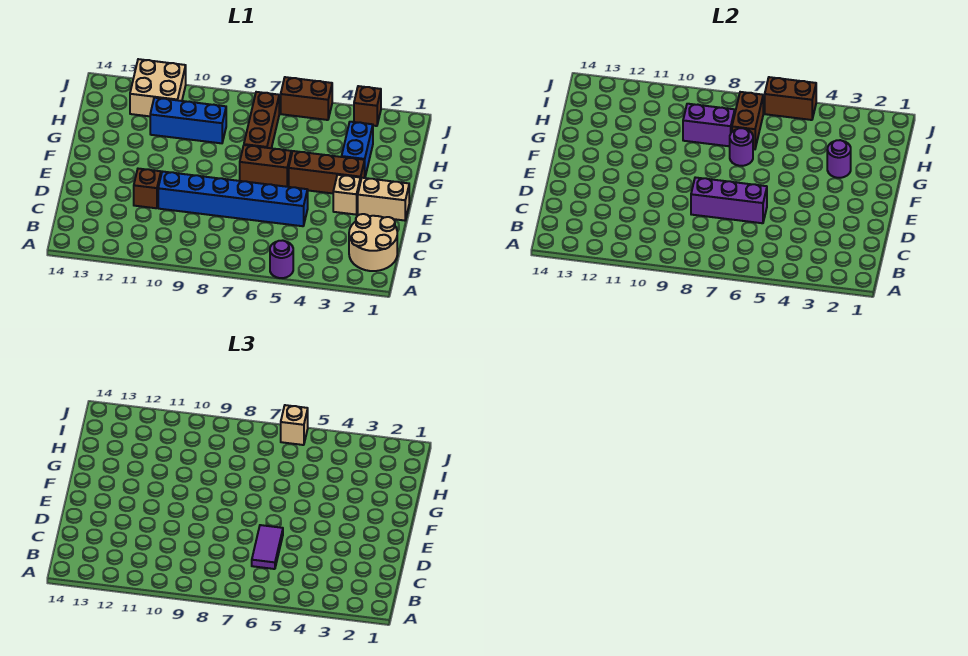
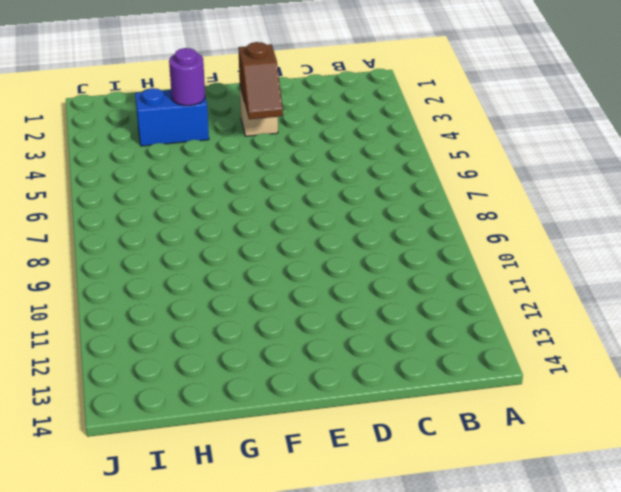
brown slope E3:E4 level 2 top 3 -> none
none -> purple round brick A5 level 1
none -> tan round brick B1:C2 level 1
none -> blue brick D5:D10 level 1

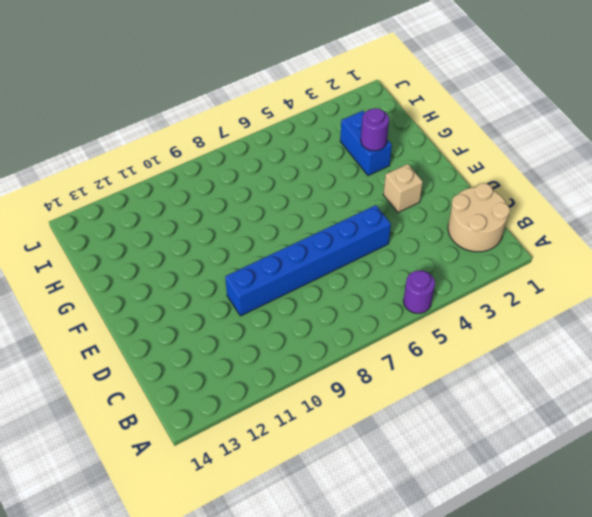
none -> brown brick D11 level 1
none -> tan brick E1:E2 level 1
none -> brown brick F3:F5 level 1

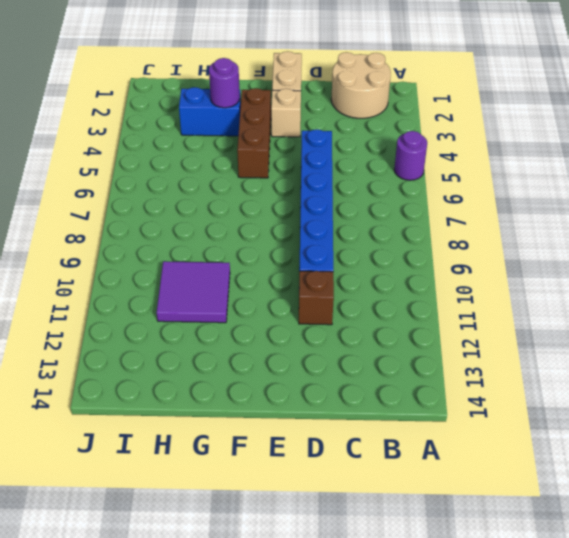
purple tile G10:H11 level 1 -> blue brick H9:H11 level 1
none -> brown brick F6:F7 level 1
none -> brown brick G7:I7 level 1
none -> tan brick I11:J12 level 1

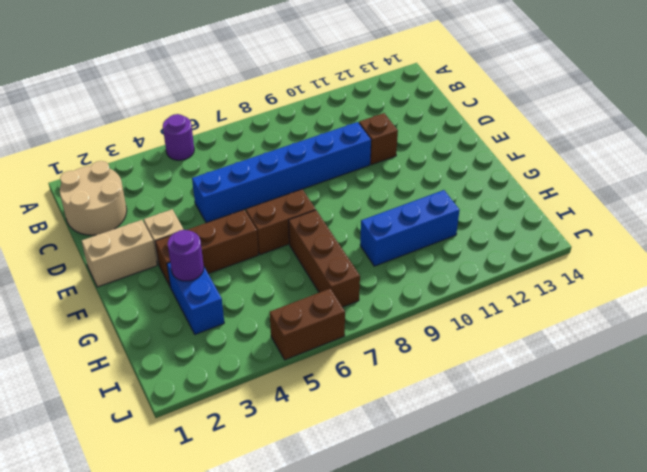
none -> tan brick I11:J12 level 1
none -> brown brick J3 level 1
none -> purple brick D6:D8 level 2

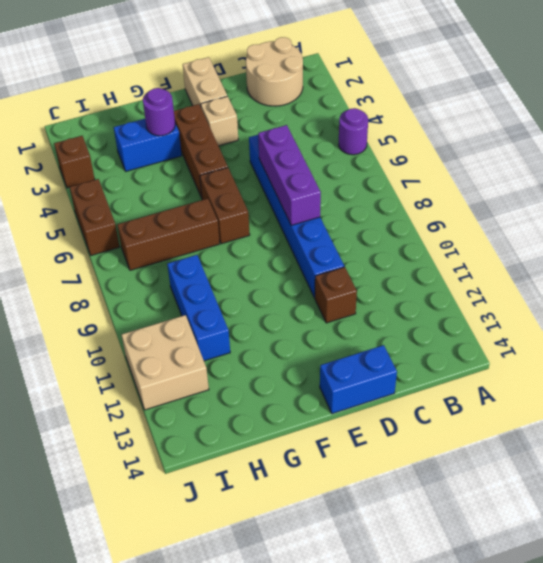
blue brick D14:E14 level 1 -> none
none -> purple round brick G7 level 2
none -> brown brick H7:I7 level 2
none -> purple brick H8:H9 level 2

